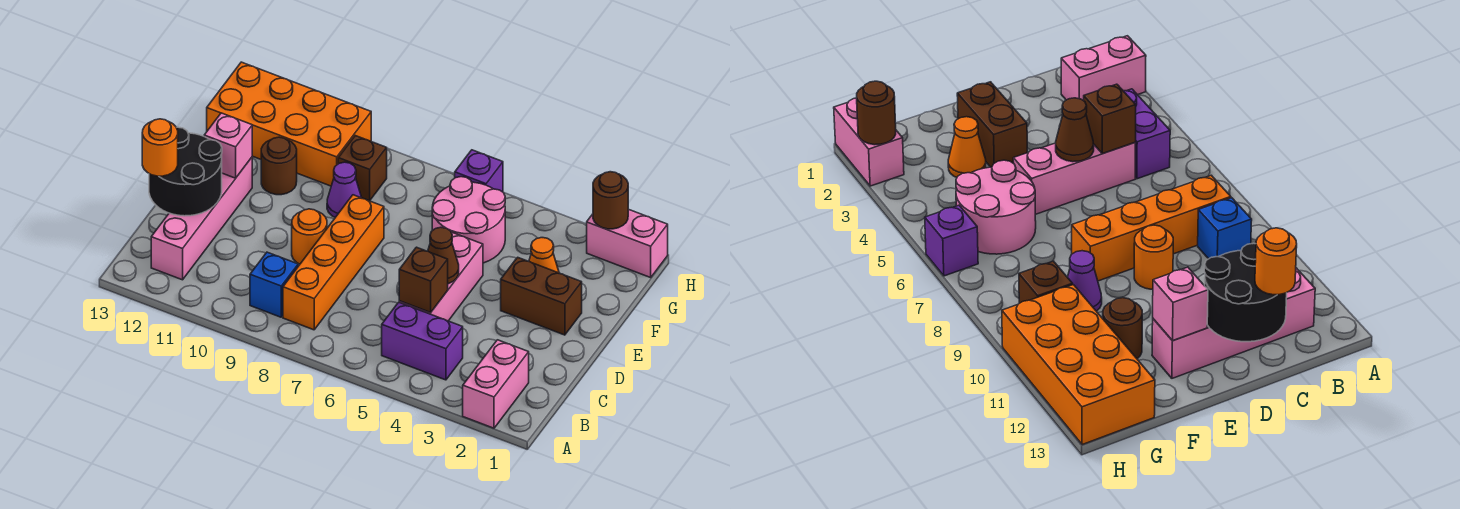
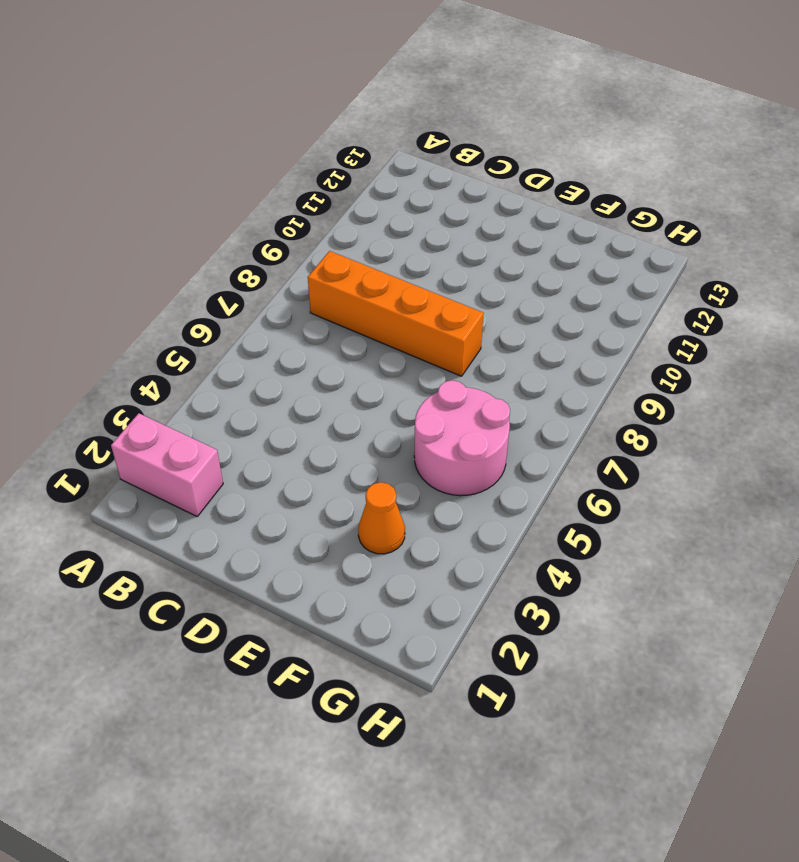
none -> purple brick B4:B5 level 1
none -> blue brick B9 level 1
none -> pink brick B12:E12 level 1

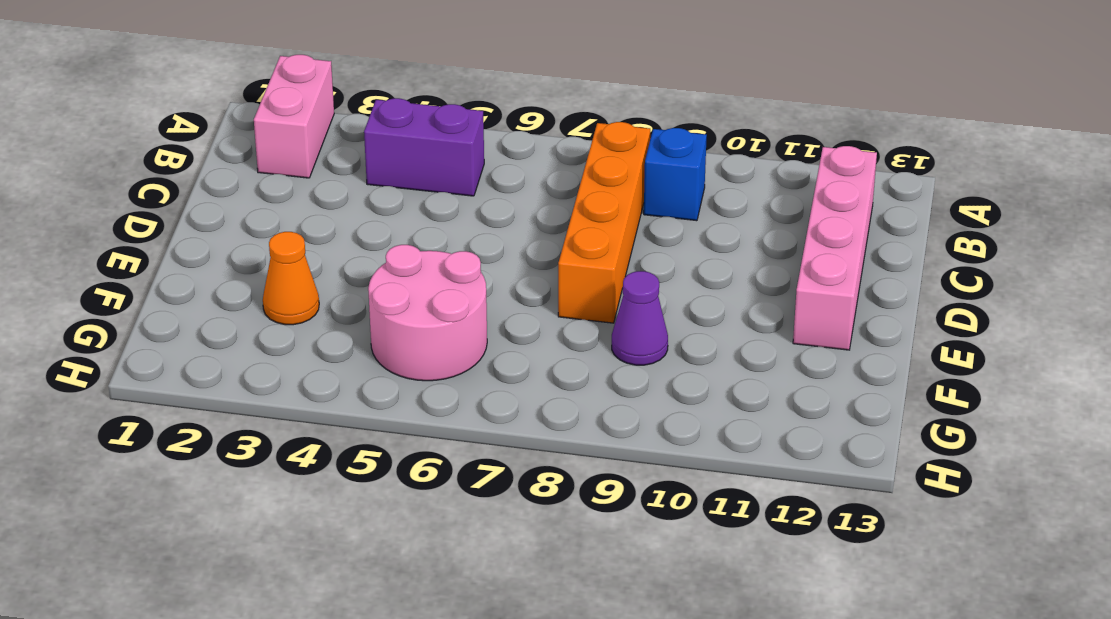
none -> pink brick C5:E5 level 1
none -> orange round brick D9 level 1
none -> brown brick E2:E3 level 1

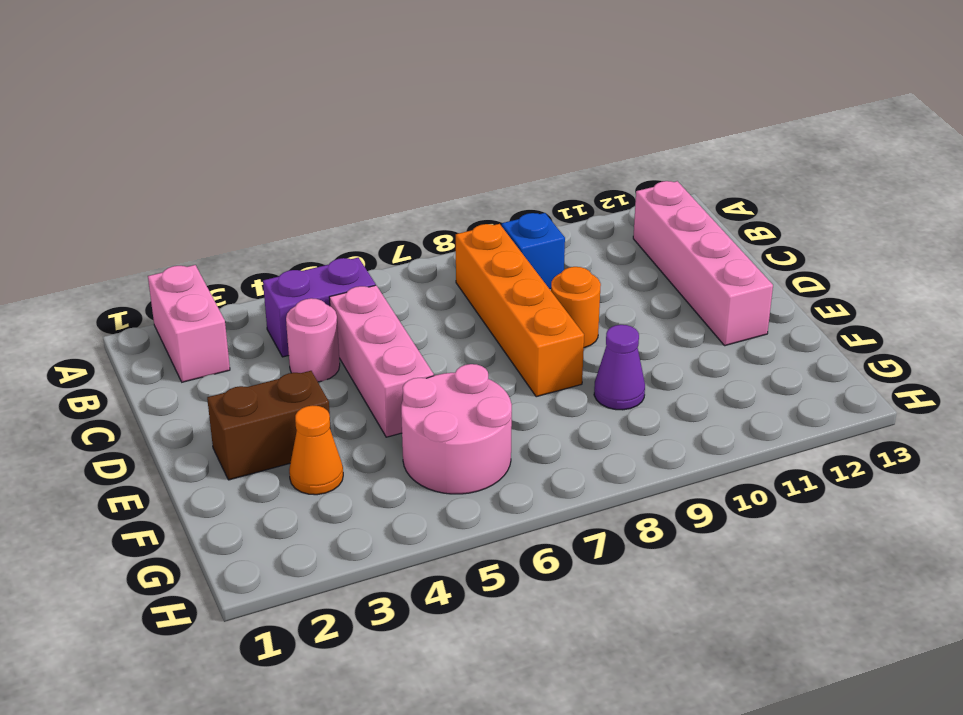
pink round brick C4 level 1 -> none
none -> brown round brick F11 level 1
none -> brown brick G9 level 1
none -> orange brick G10:H13 level 1

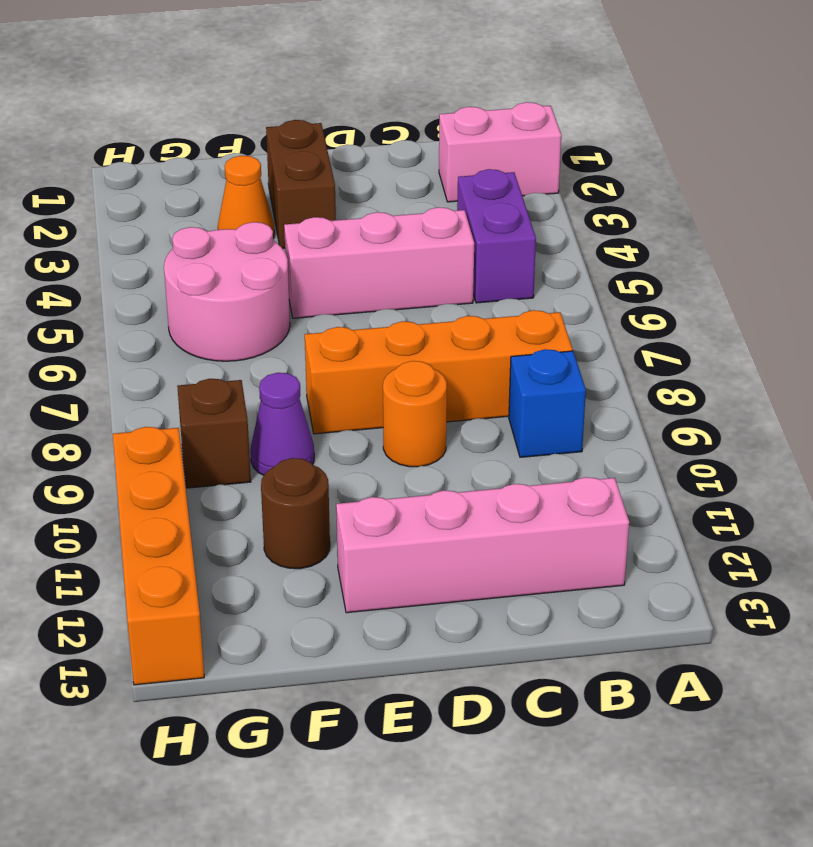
orange brick H10:H13 level 1 -> orange brick G10:H13 level 1
none -> pink brick H1:H2 level 1
none -> purple brick H6 level 1
none -> brown brick C5 level 2

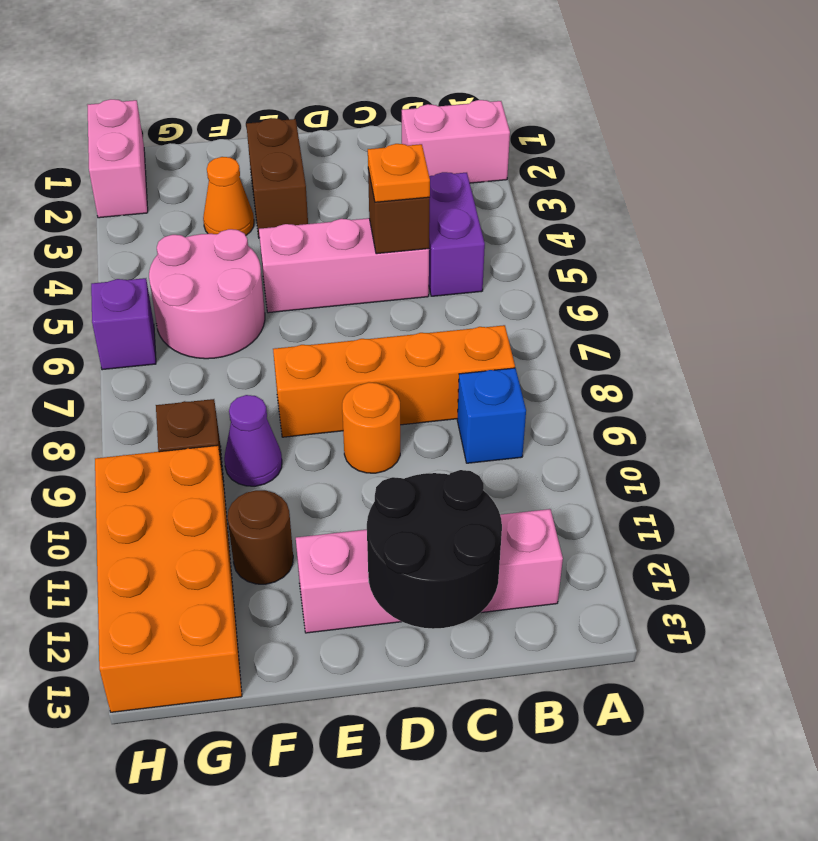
orange plate C5 level 3 -> none
none -> brown cone D5 level 2
none -> pink brick E12 level 2
none -> brown round brick H2 level 2

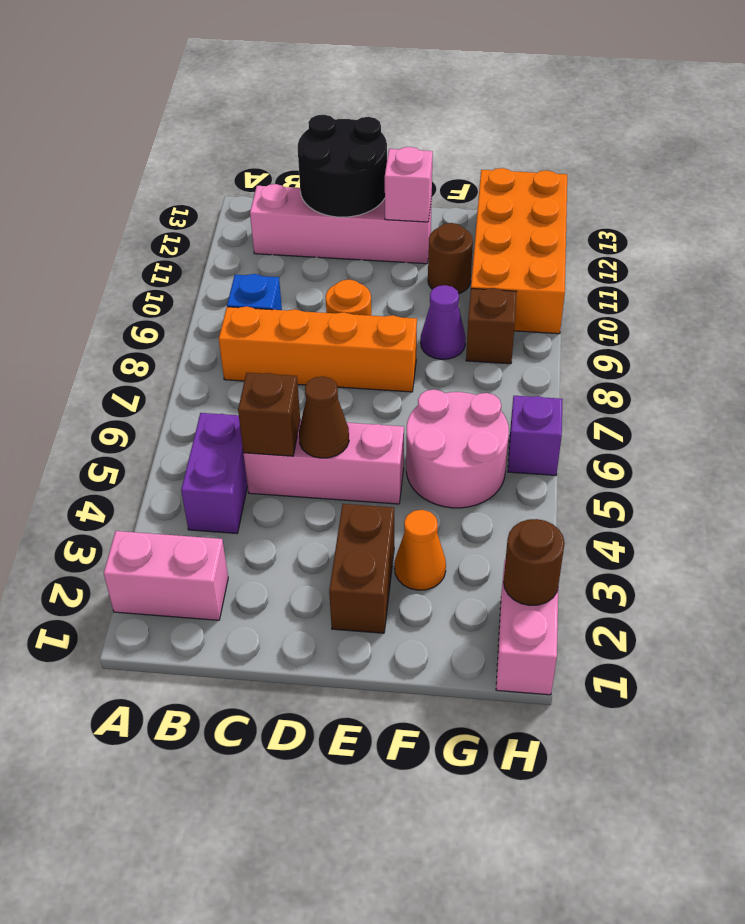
none -> orange round brick C13 level 3

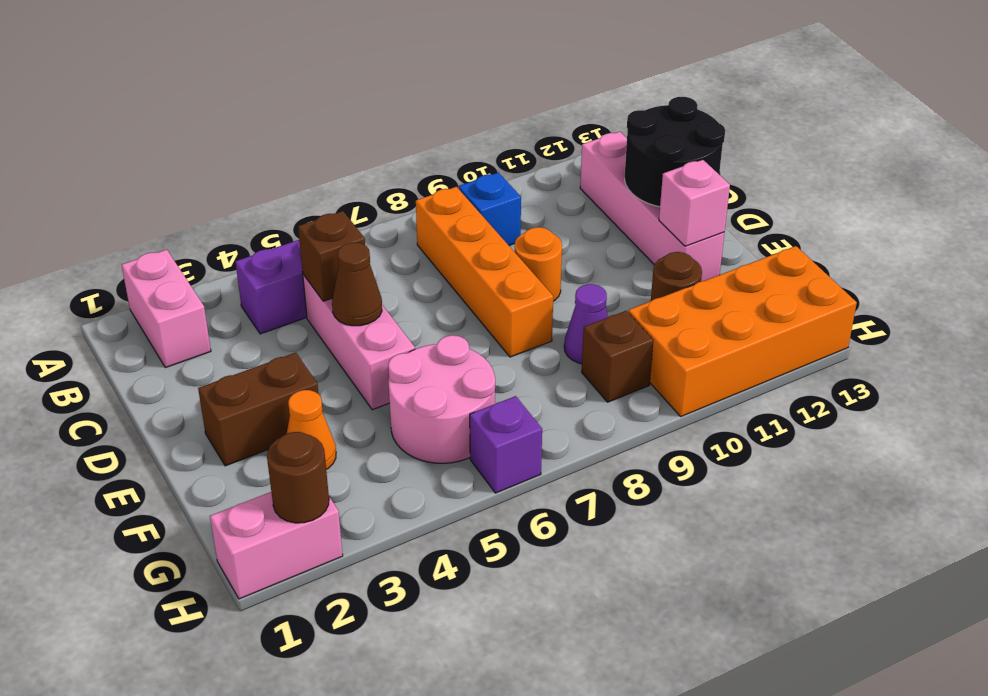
none -> orange round brick C13 level 3

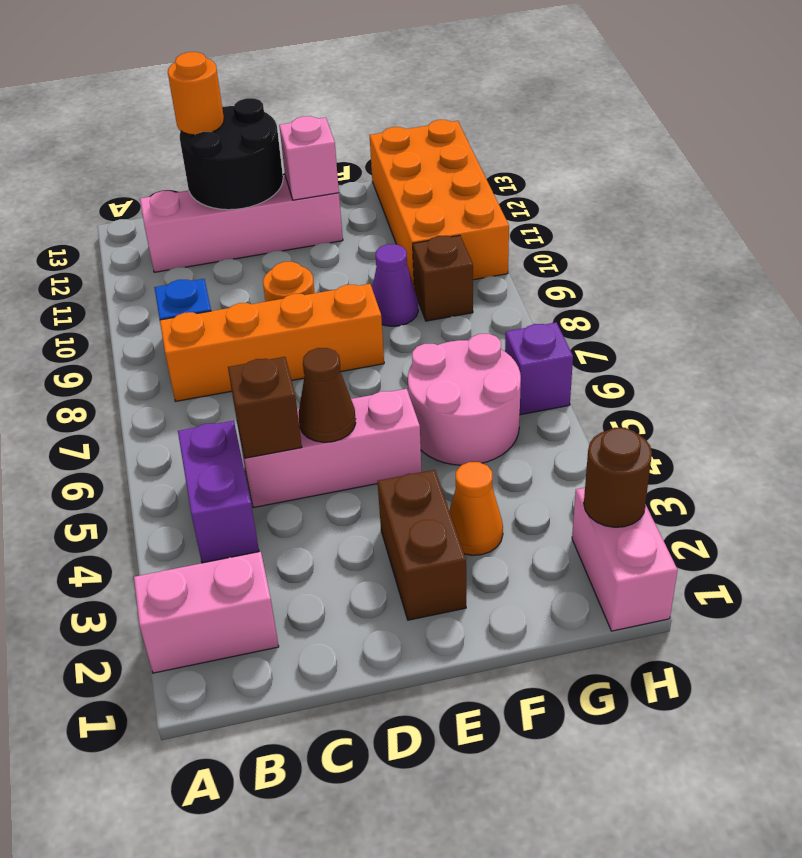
none -> brown round brick F11 level 1

